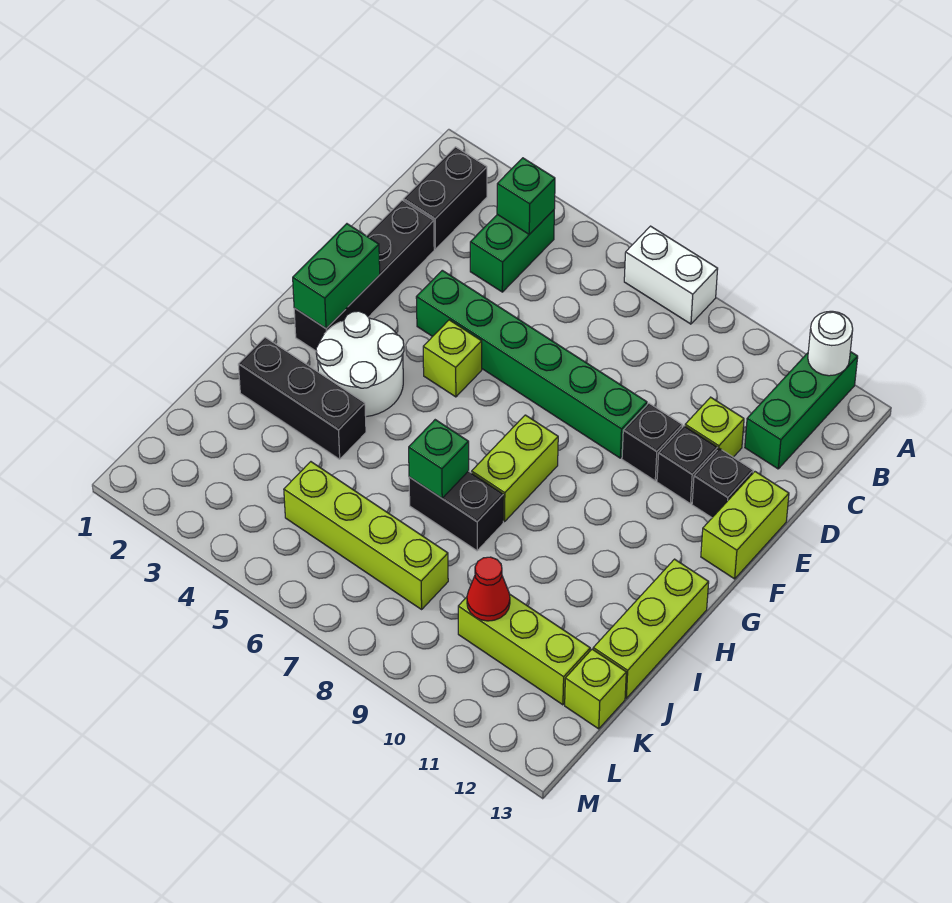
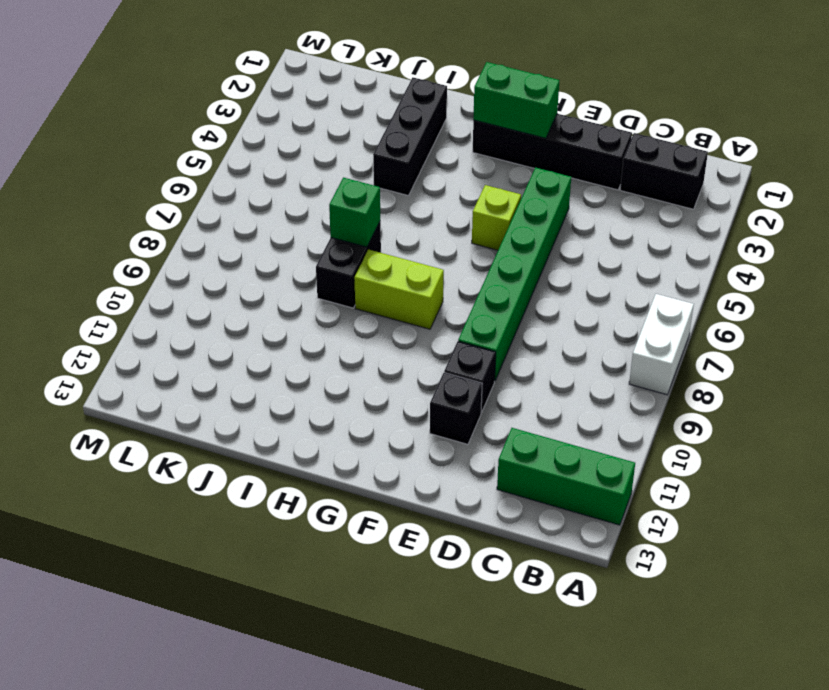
none -> green brick B4:C4 level 1
none -> lime brick D11 level 1
none -> black brick E12 level 1

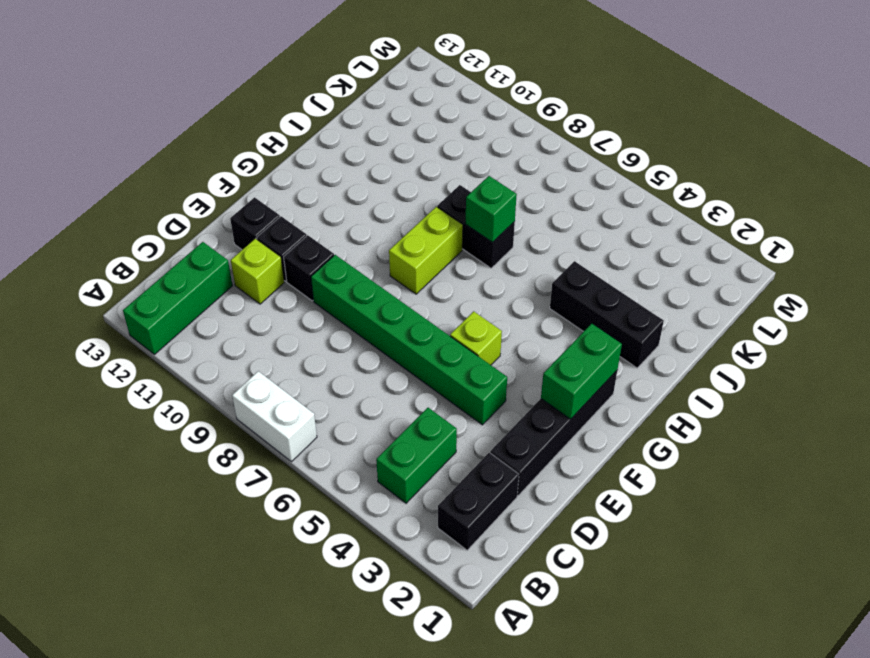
none -> lime brick E13:F13 level 1
none -> white round brick G3:H4 level 1
none -> lime brick H13:J13 level 1

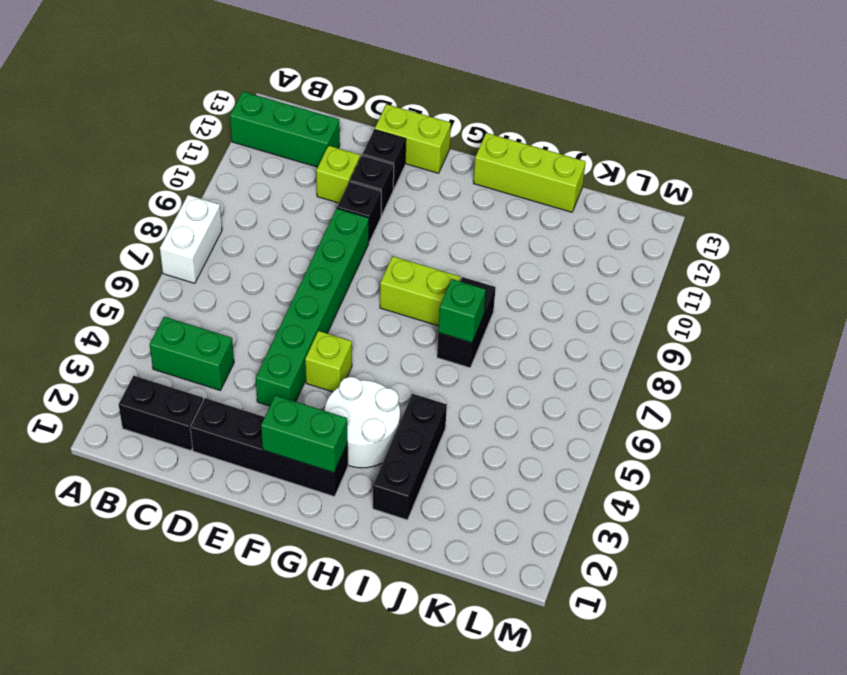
none -> lime brick K5:K8 level 1
none -> lime brick K10:K12 level 1
none -> lime brick K13 level 1

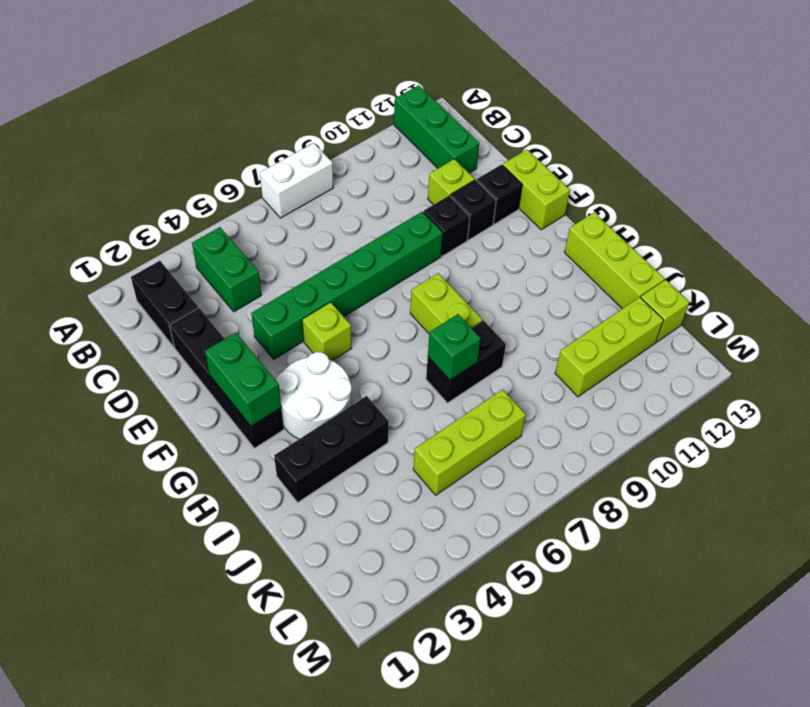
lime brick K5:K7 level 1 -> lime brick K5:K8 level 1
none -> white round brick A12 level 2
none -> green brick B4 level 2
none -> red cone K10 level 2

